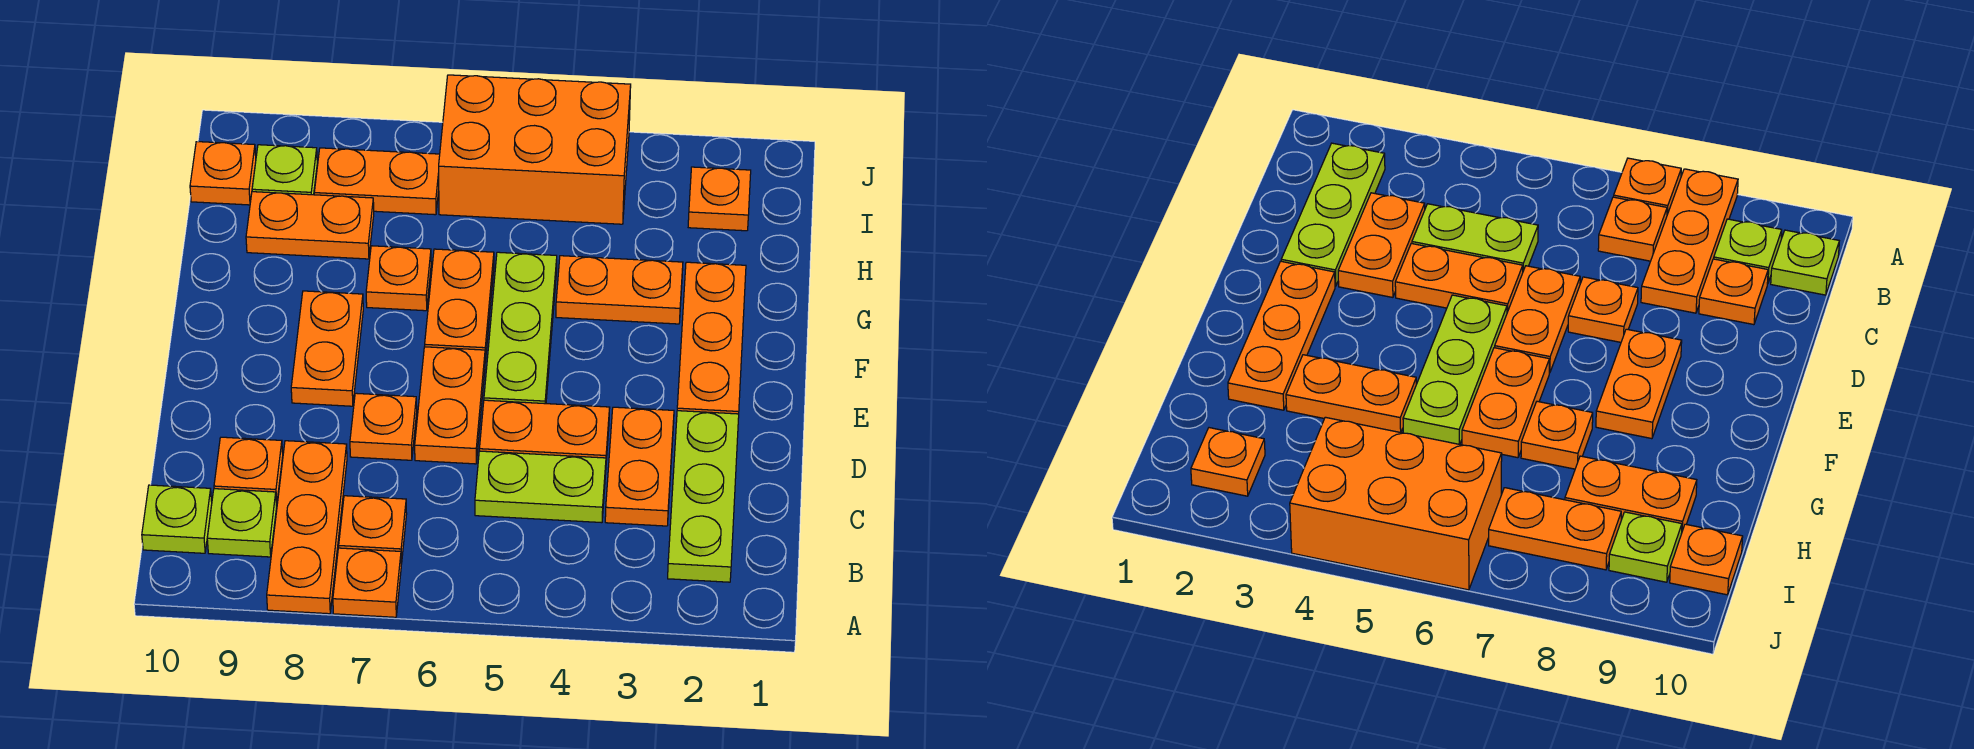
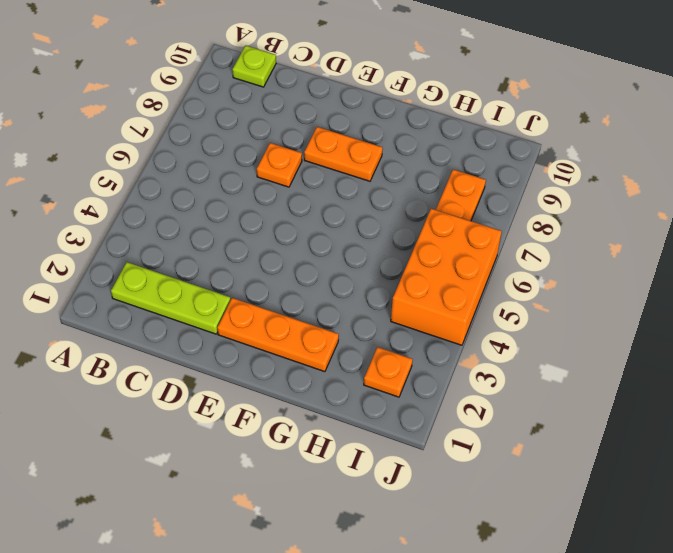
none -> orange plate A7 level 1
none -> orange plate A8:C8 level 1
none -> orange plate B7 level 1

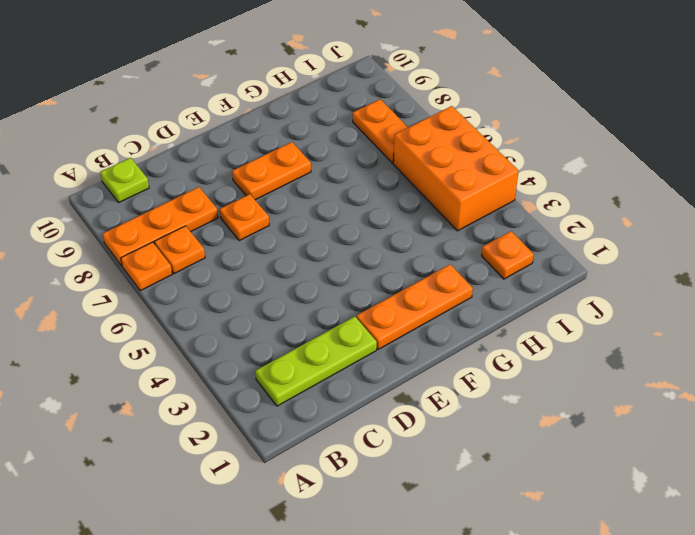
none -> lime plate B9 level 1
none -> orange plate C3:D3 level 1
none -> lime plate C4:C5 level 1

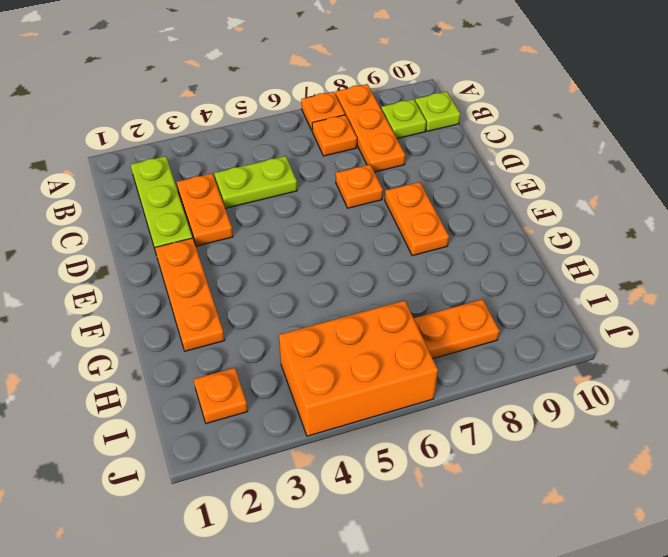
none -> orange plate C9 level 1
none -> orange plate D4:D5 level 1
none -> orange plate D6:E6 level 1

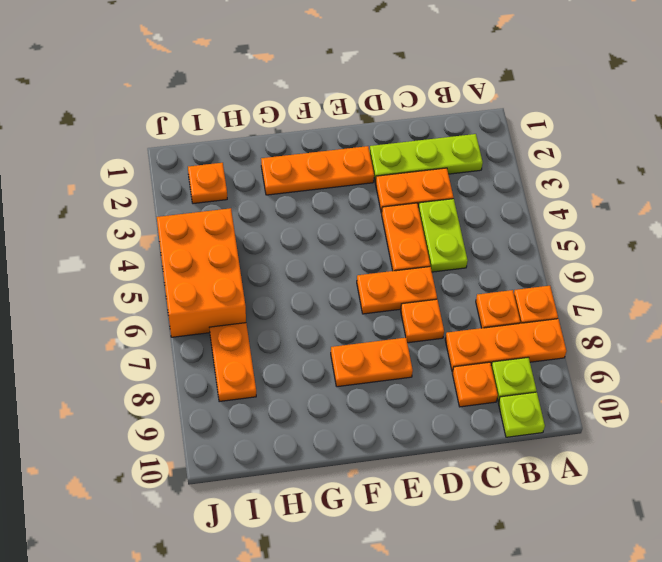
none -> lime plate E5:G5 level 1
none -> orange plate F6:G6 level 1
none -> orange plate G3:G4 level 1

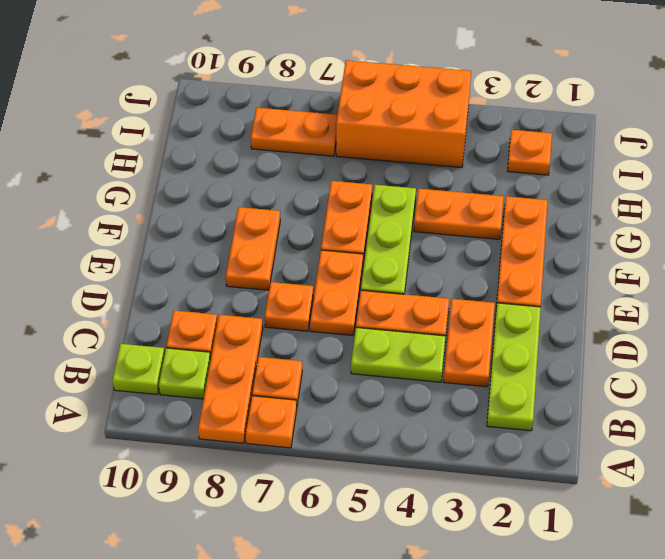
none -> orange plate G7 level 1
none -> orange plate H8:H9 level 1
none -> lime plate I9 level 1

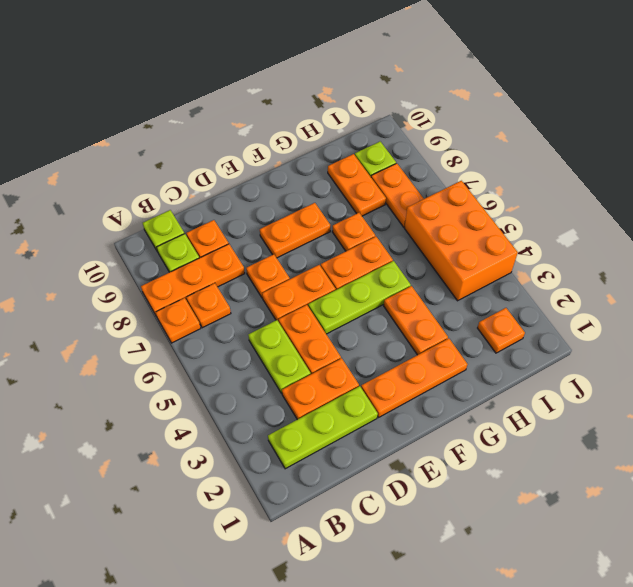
none -> orange plate I10 level 1

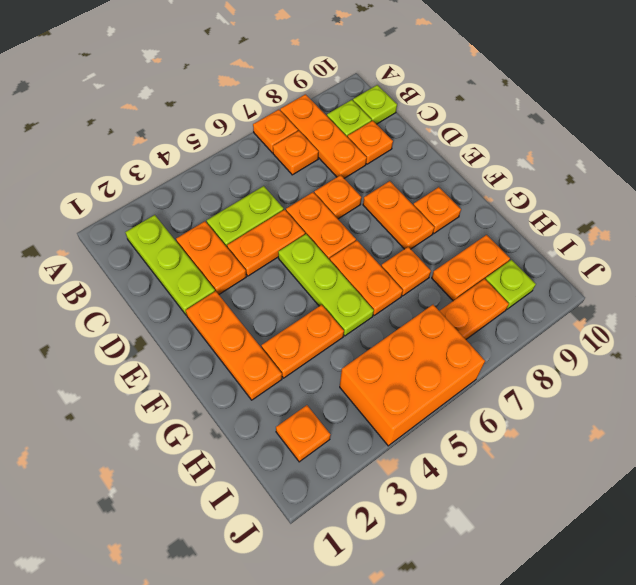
orange plate F9 level 1 -> orange plate I10 level 1

